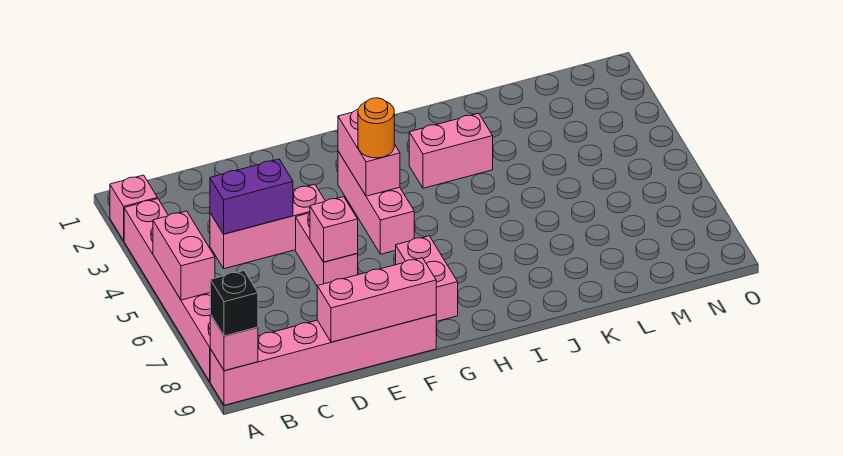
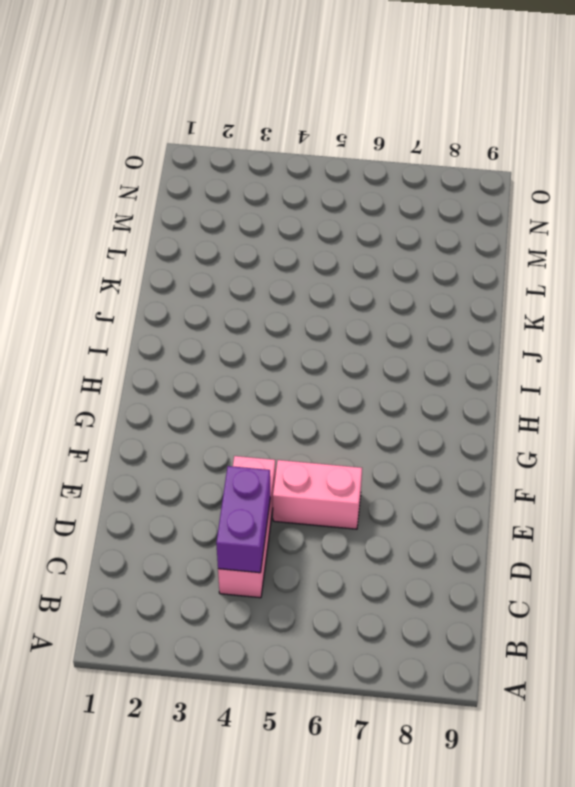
none -> pink brick A2 level 1
none -> pink brick A3:A8 level 1
none -> pink brick A9:F9 level 1

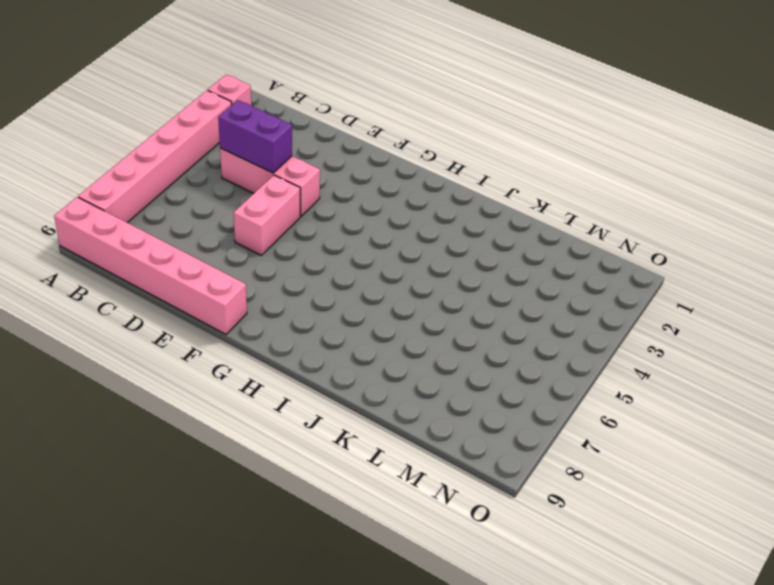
none -> pink brick G3:G5 level 1
none -> pink brick G7:G8 level 1
none -> pink brick I3:J3 level 1

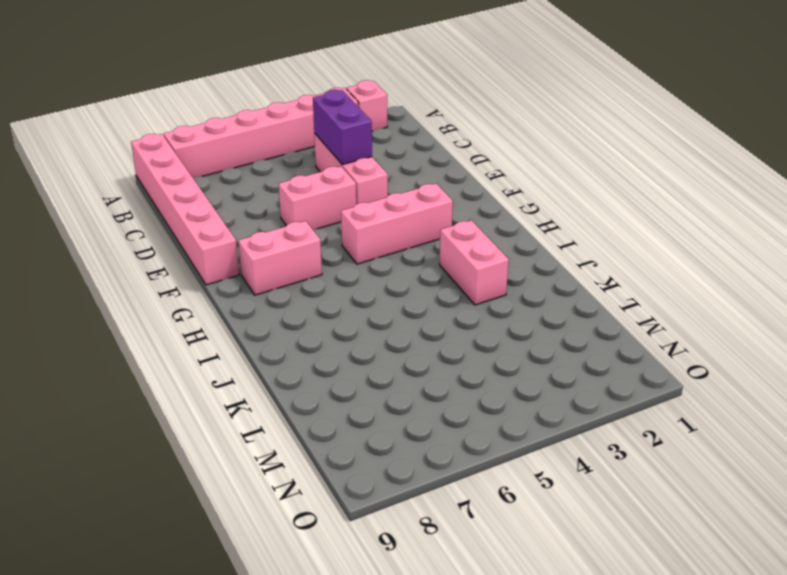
none -> pink brick A5:A6 level 2
none -> pink brick A9 level 2
none -> pink brick D9:F9 level 2

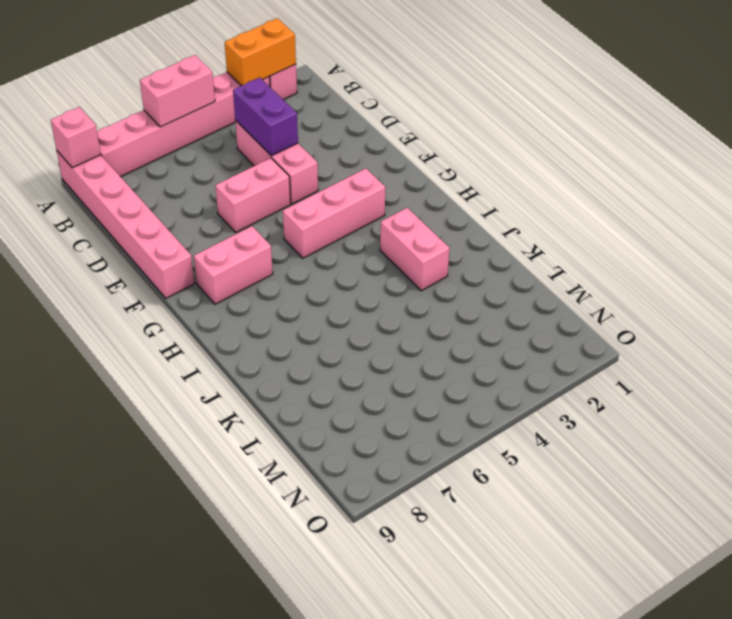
orange brick A2:A3 level 2 -> none
none -> pink brick D9:F9 level 2
none -> pink brick E6 level 2
none -> pink brick G3:G4 level 2

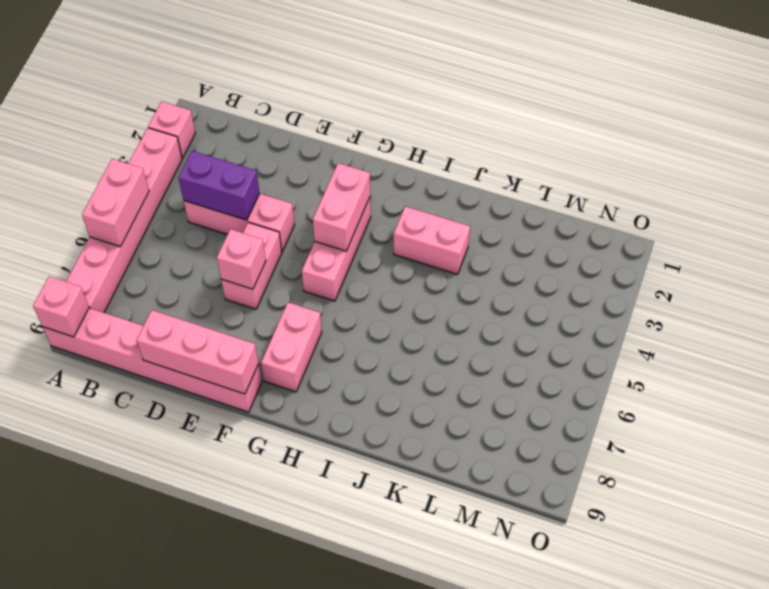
none -> black brick A9 level 3
none -> orange round brick G4 level 3

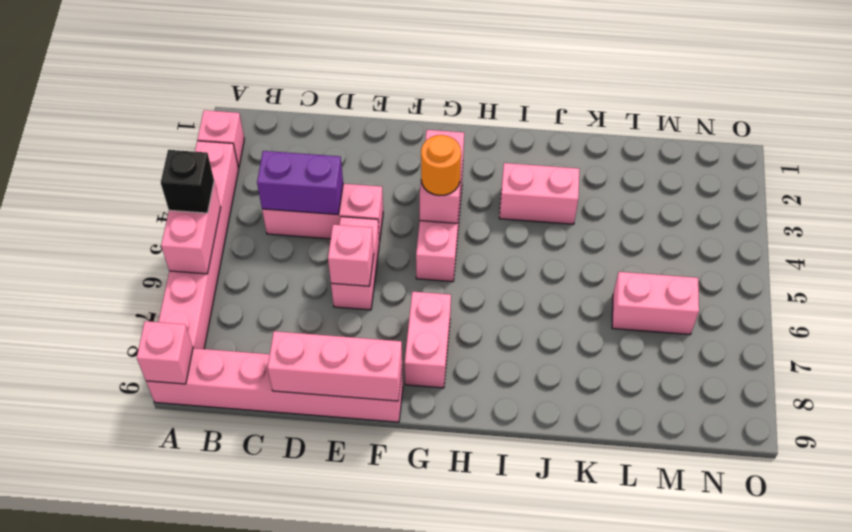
black brick A5 level 3 -> black brick A9 level 3
pink brick L6:M6 level 1 -> none

